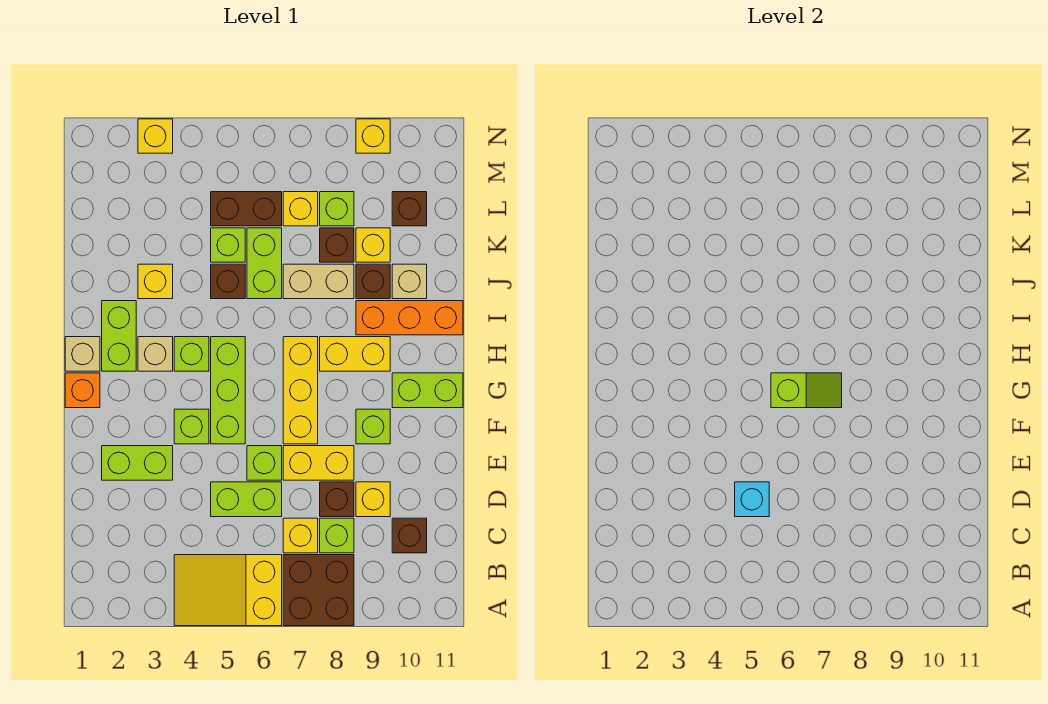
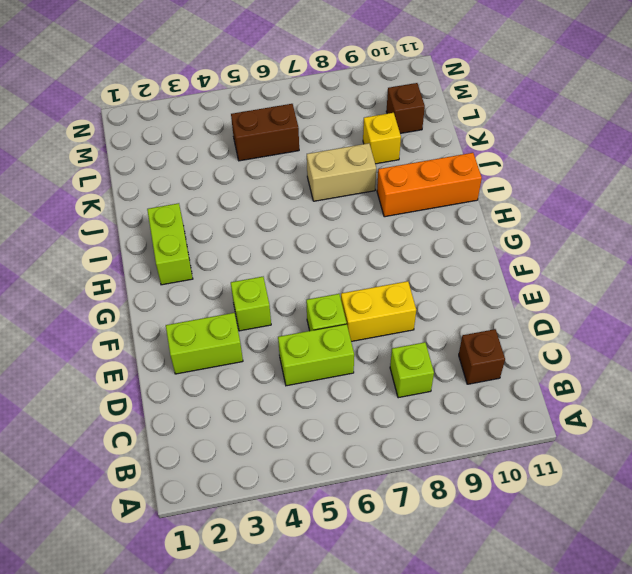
none -> yellow slope A4:B6 level 1 top 6
none -> brown brick A7:B8 level 1
none -> yellow brick C7 level 1
none -> brown brick D8 level 1

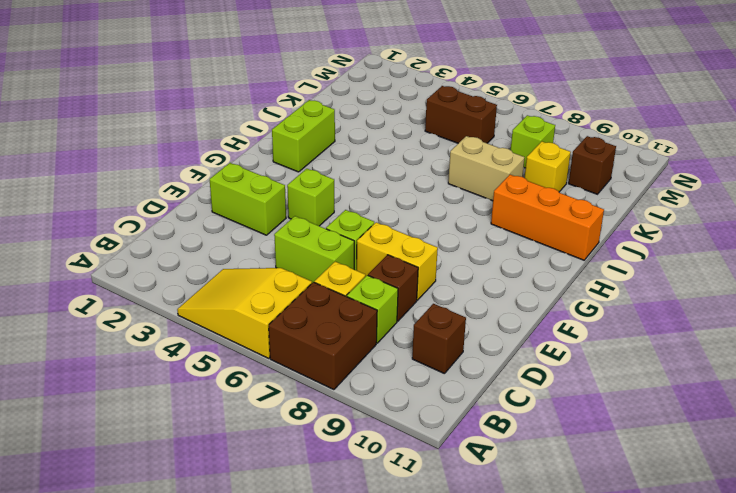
none -> yellow brick D9 level 1
none -> lime brick F5:H5 level 1
none -> yellow brick F7:H7 level 1
none -> lime brick F9 level 1

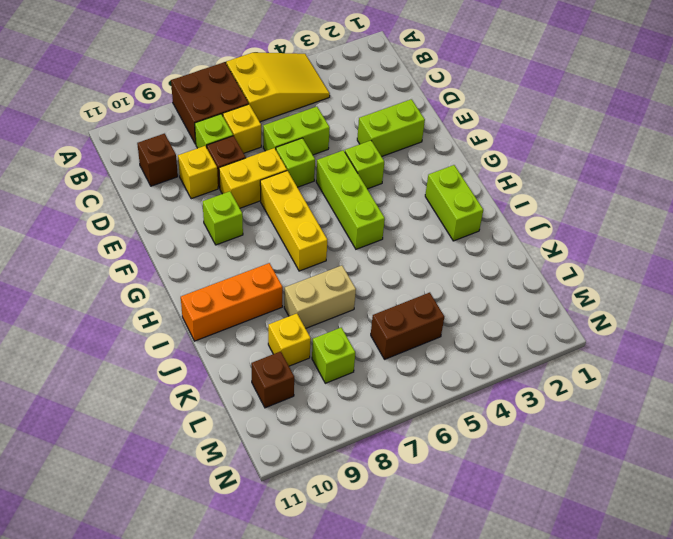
none -> orange brick G1 level 1
none -> lime brick G10:G11 level 1
none -> tan brick H1 level 1
none -> tan brick H3 level 1

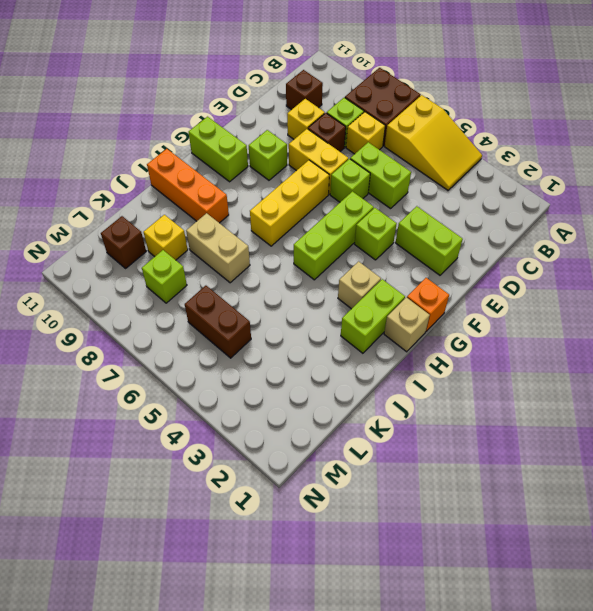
none -> lime brick H4 level 1
none -> yellow brick H8:H9 level 1
none -> yellow brick J3 level 1
none -> brown brick J5 level 1

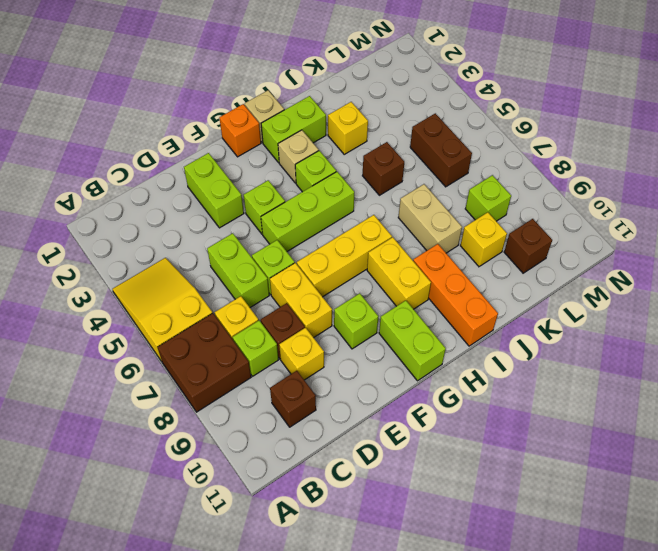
none -> lime brick J6:K6 level 1
none -> brown brick J9 level 1
none -> tan brick J10 level 1
none -> lime brick K5 level 1

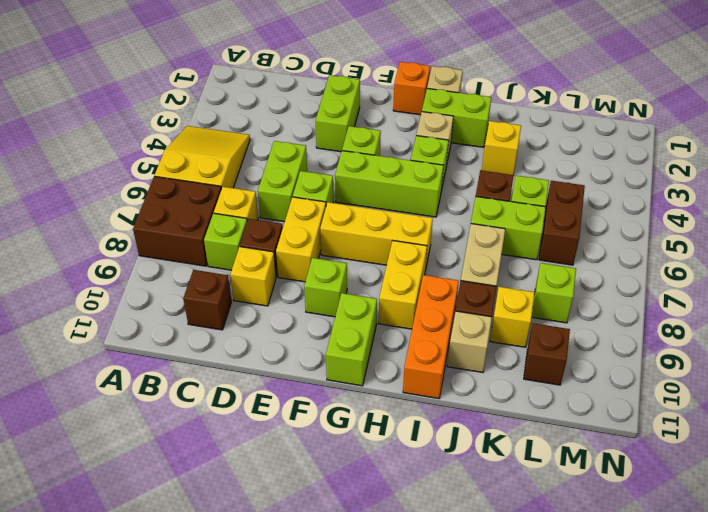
none -> brown brick K8 level 1
none -> yellow brick L7 level 1
none -> yellow brick N3 level 1
none -> yellow brick N9 level 1

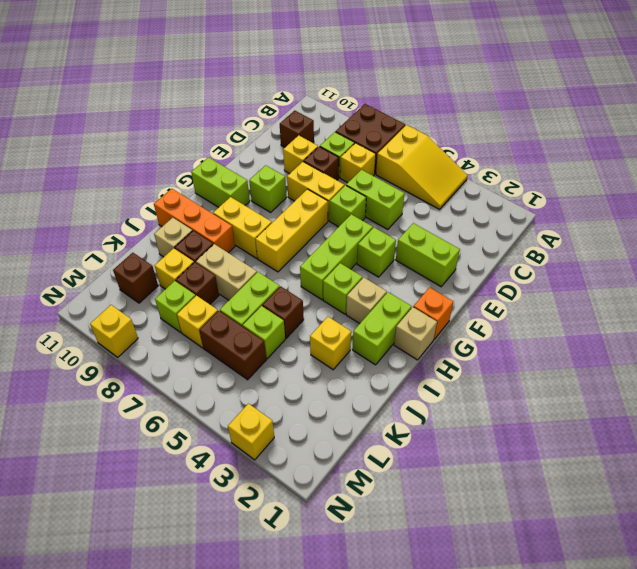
none -> cyan brick D5 level 2
none -> lime slope G6:G7 level 2 top 6

